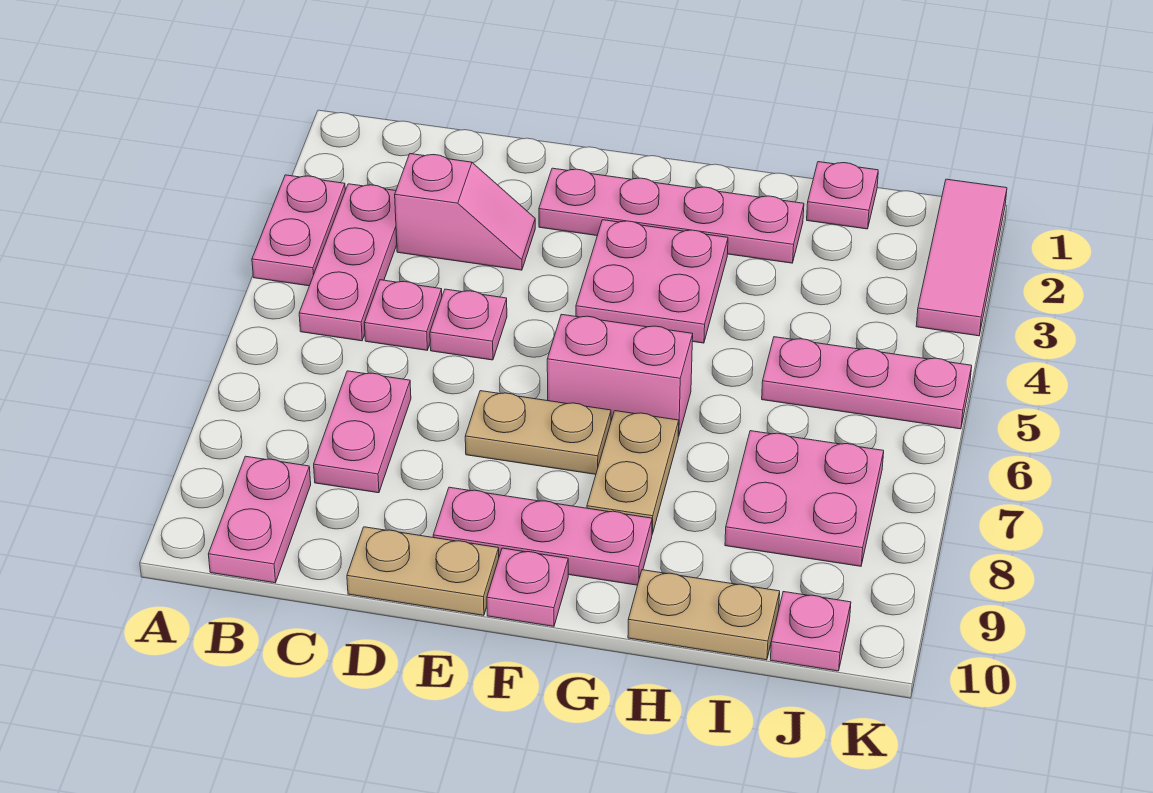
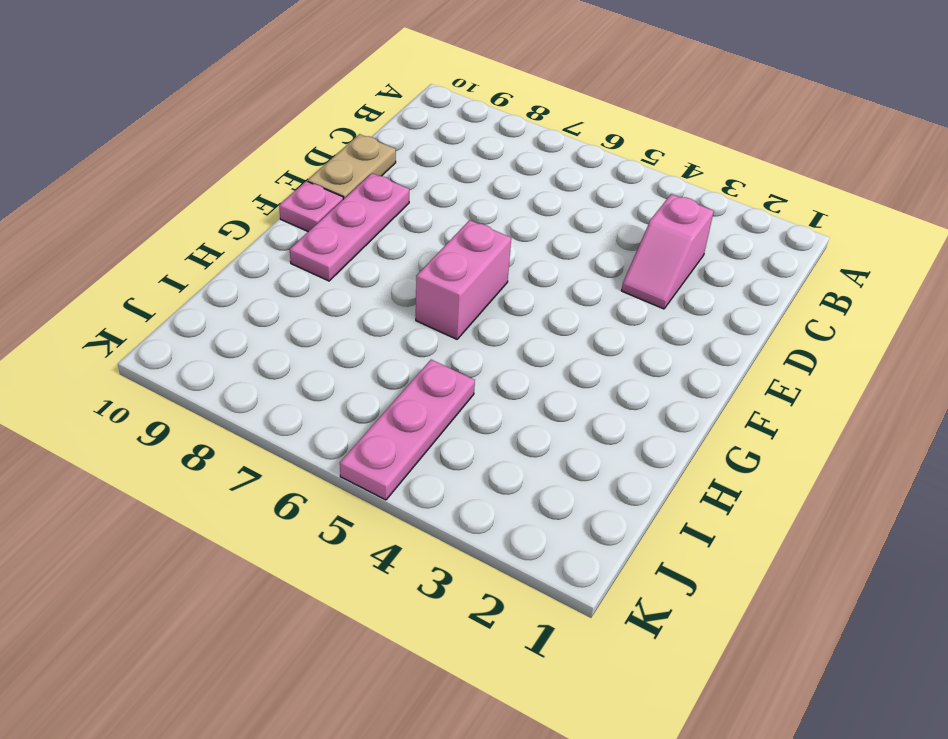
none -> pink plate A3:A4 level 1
none -> pink plate B3:B5 level 1
none -> pink plate B9:B10 level 1

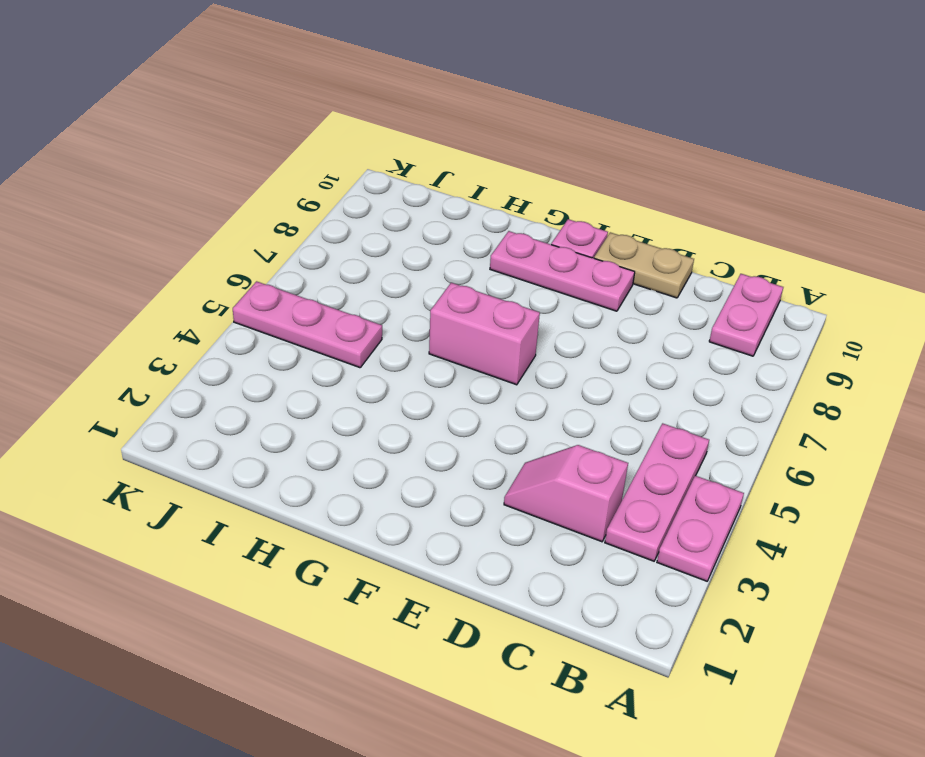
none -> pink plate C5 level 1
none -> pink plate C7:C8 level 1
none -> pink plate D5 level 1

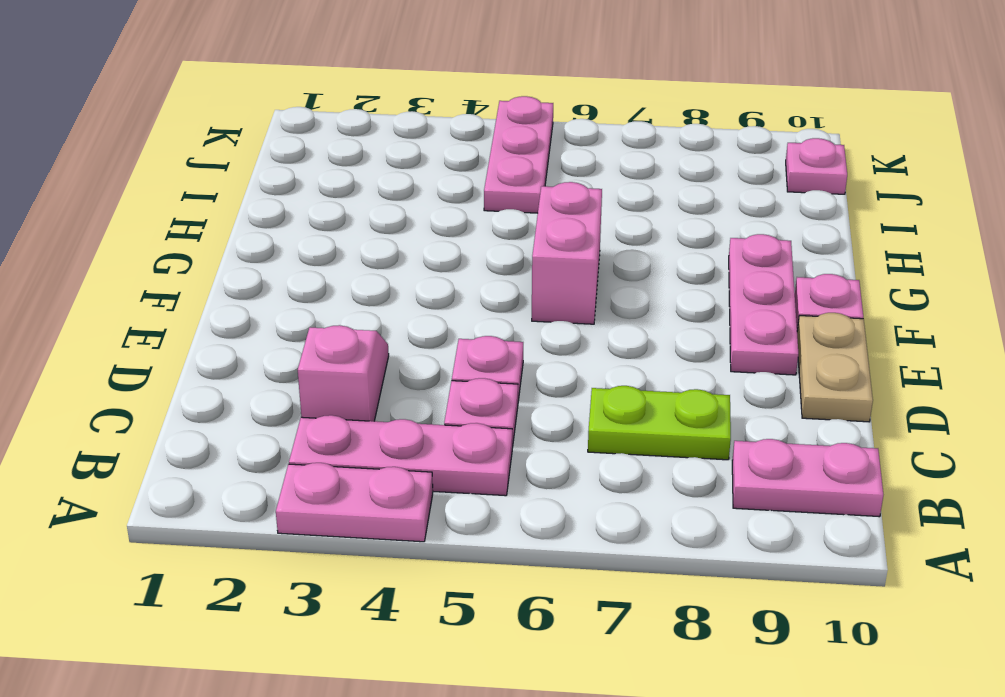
lime plate C7:C8 level 1 -> pink plate C7:C8 level 1
none -> pink plate E2:H2 level 1
none -> tan plate E7:F7 level 1
none -> pink plate F3:G4 level 1

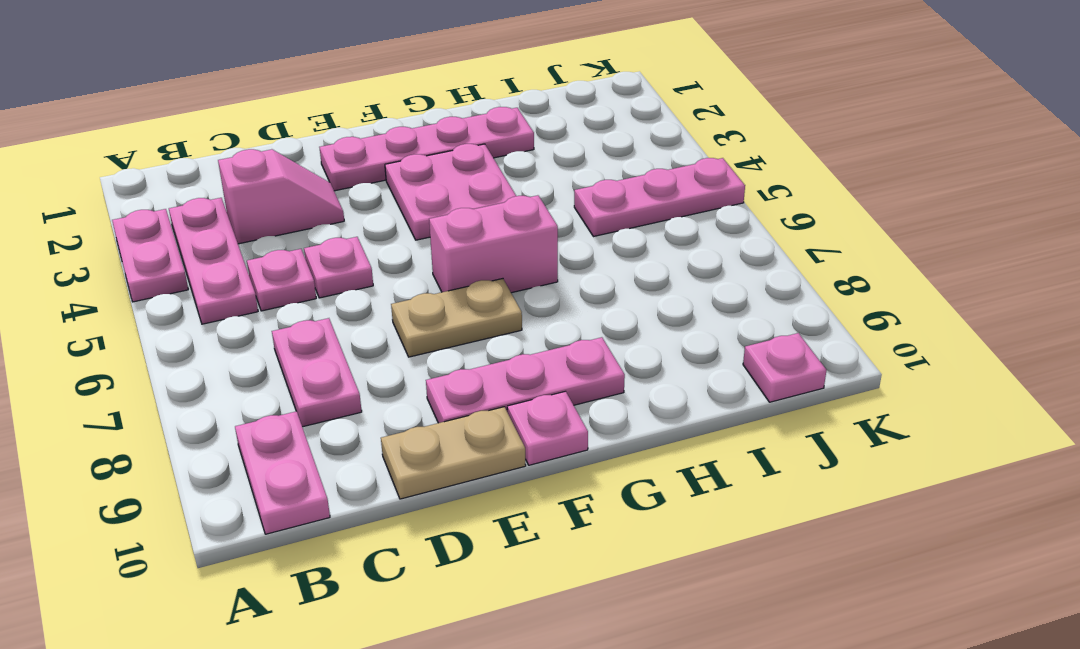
none -> tan plate G7:G8 level 1
none -> tan plate H10:I10 level 1
none -> pink plate I1 level 1

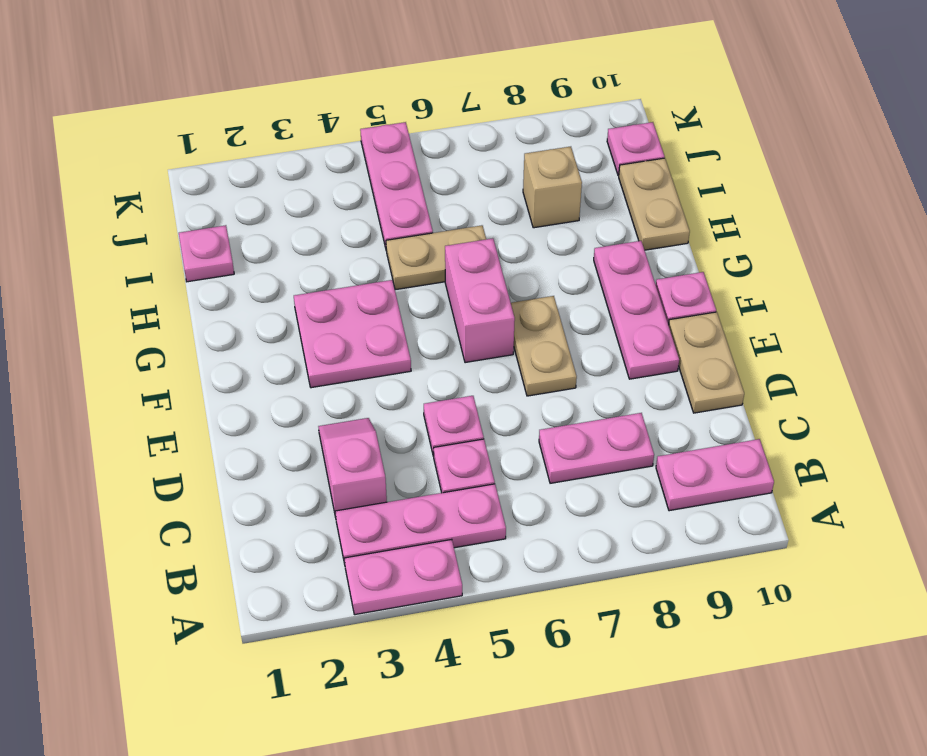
tan plate H5:H6 level 1 -> tan plate G7:G8 level 1
tan brick I8 level 1 -> pink plate I7:J8 level 1
none -> pink plate E2:H2 level 1
none -> pink tile K1:K3 level 1

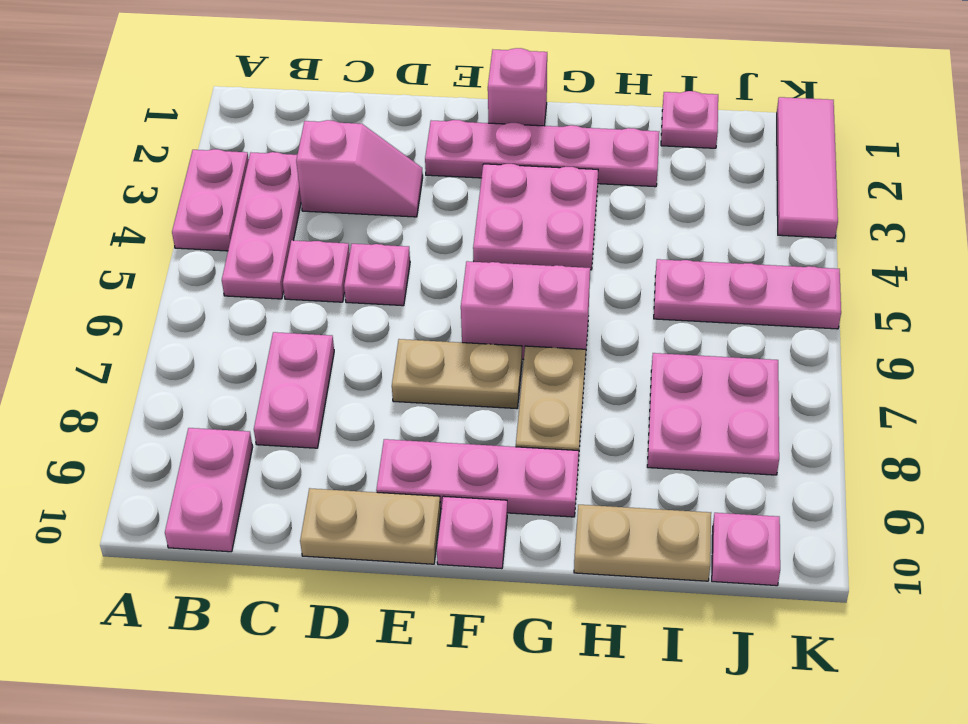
pink brick F1 level 1 -> none

